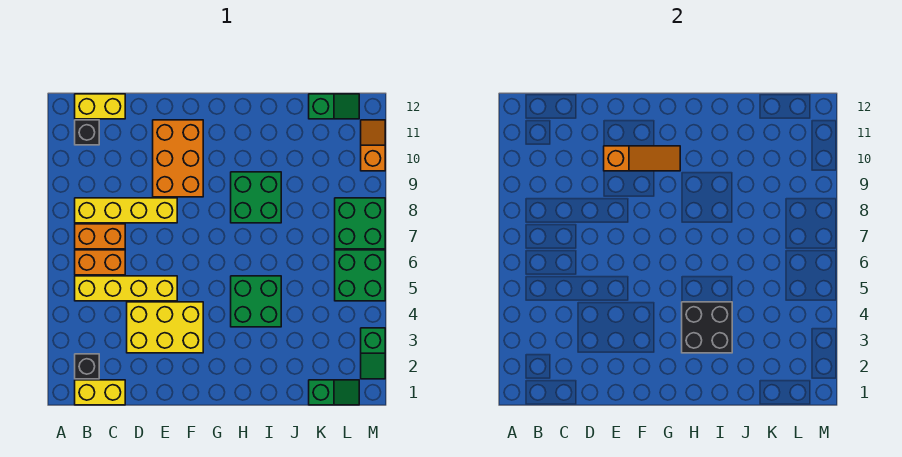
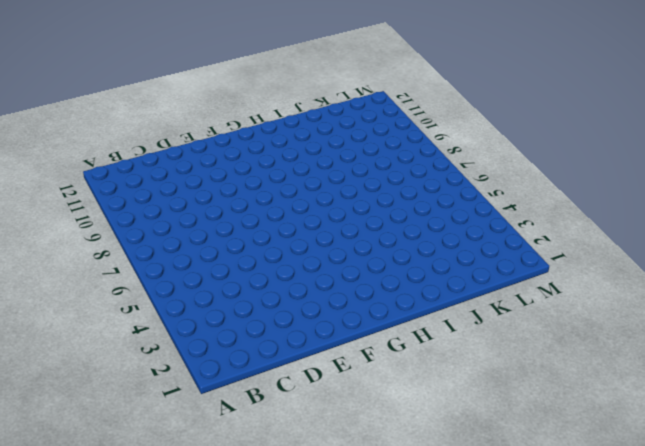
none -> yellow brick B1:C1 level 1
none -> black brick B2 level 1
none -> yellow brick B5:E5 level 1

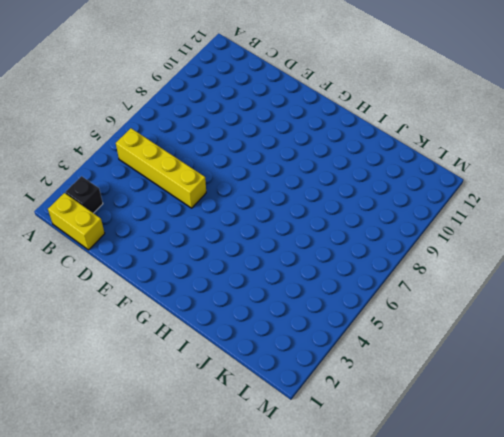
none -> orange brick B6:C6 level 1
none -> orange brick B7:C7 level 1
none -> yellow brick B8:E8 level 1

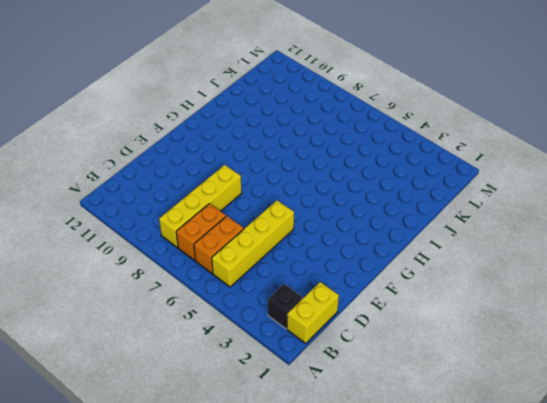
none -> black brick B11 level 1
none -> yellow brick B12:C12 level 1
none -> yellow brick D3:F4 level 1

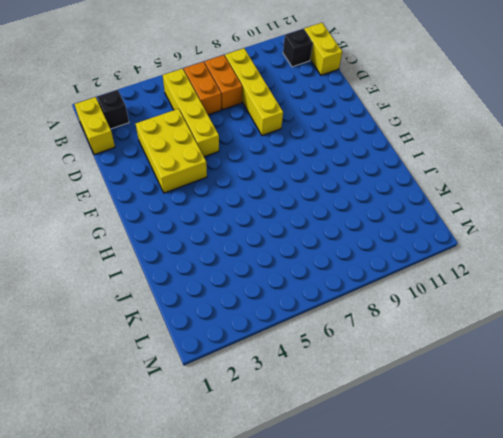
none -> orange brick E9:F11 level 1
none -> green brick H4:I5 level 1
none -> green brick H8:I9 level 1

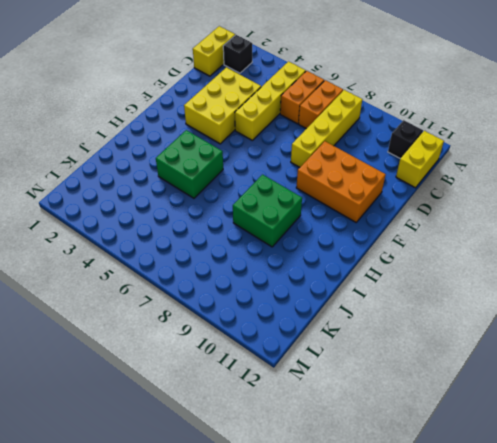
none -> green slope K1:L1 level 1 top K
none -> green slope K12:L12 level 1 top K
none -> green brick L5:M6 level 1

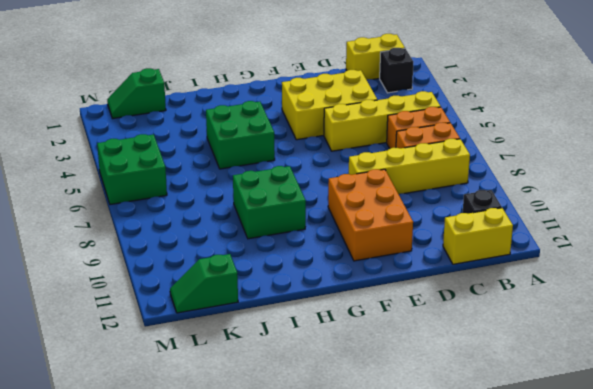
none -> green brick L7:M8 level 1
none -> green slope M2:M3 level 1 top 3
none -> orange slope M10:M11 level 1 top 10

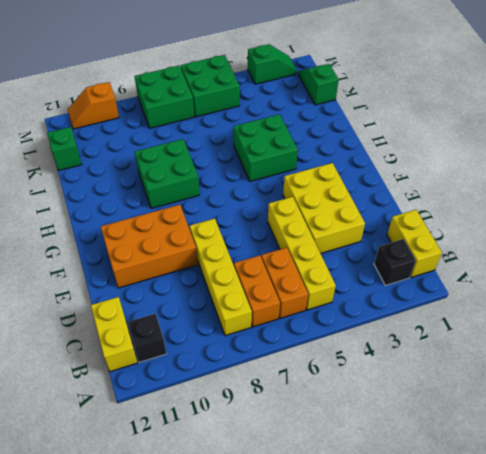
none -> orange slope E10:G10 level 2 top E
none -> black brick H3:I4 level 2

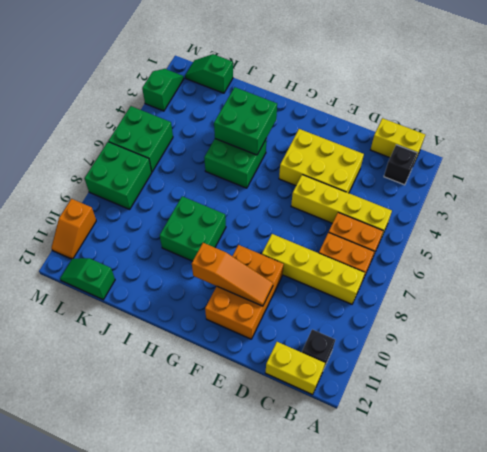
orange slope E10:G10 level 2 top G -> orange slope E10:G10 level 2 top E
green brick H3:I4 level 2 -> black brick H3:I4 level 2

